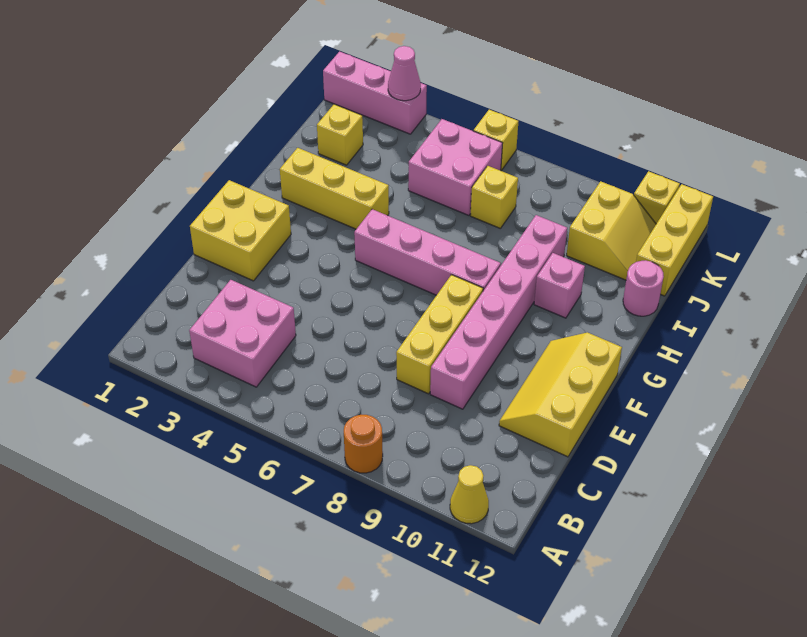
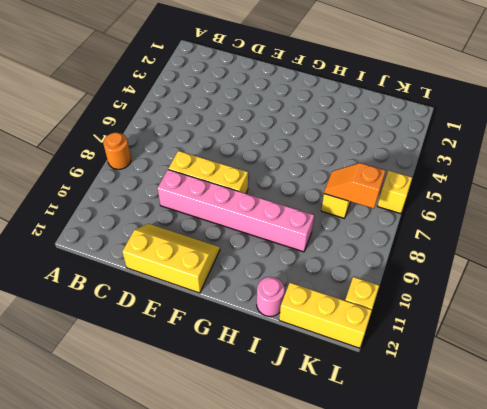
orange slope J7:K7 level 2 top K -> none
none -> yellow cone A11 level 1
none -> pink brick B3:C4 level 1
none -> yellow brick E1:F2 level 1

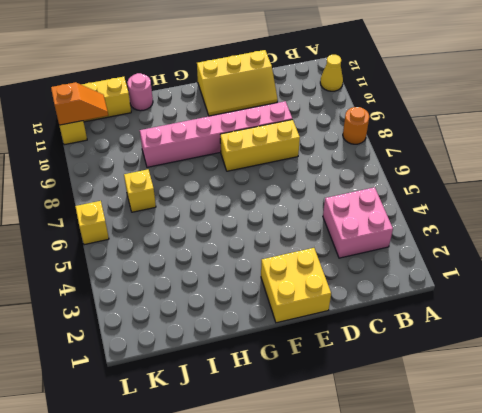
orange slope K11:L11 level 2 top L -> none
none -> pink brick G5:G8 level 1
none -> yellow brick H2:H4 level 1
none -> pink brick H10 level 1

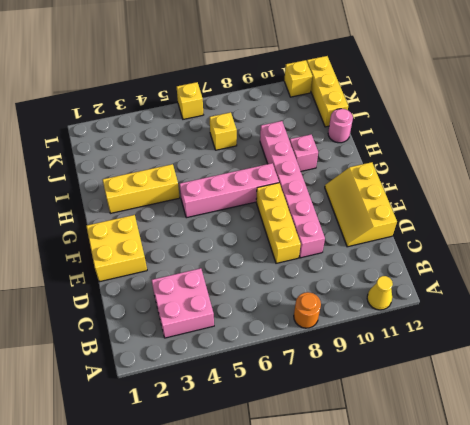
none -> yellow brick J2 level 1
none -> pink brick J5:K6 level 1
none -> yellow slope J10:K11 level 1 top 10

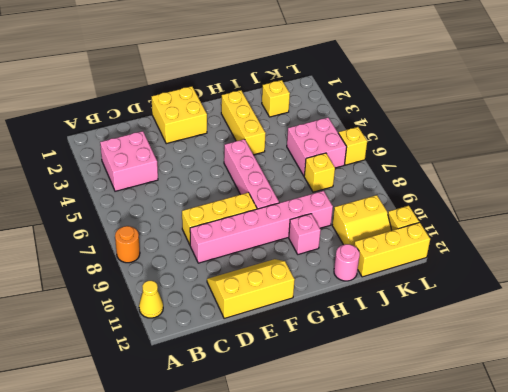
none -> pink brick L1:L3 level 1
none -> pink cone L3 level 2

